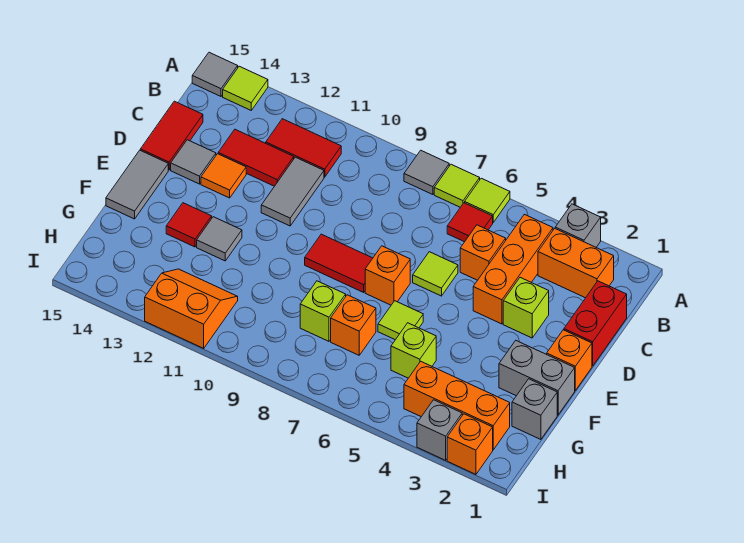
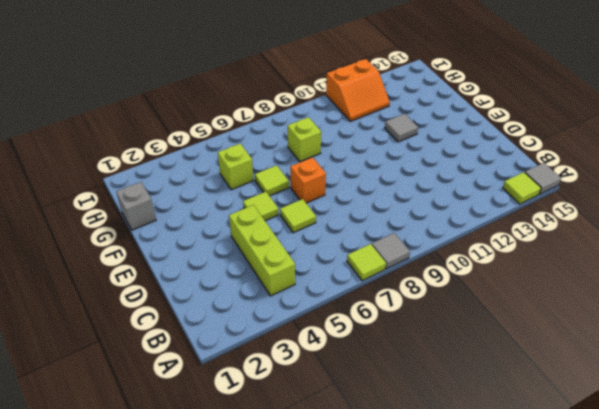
lime brick B4:D4 level 1 -> orange brick B4:D4 level 1
lime tile E5 level 1 -> lime tile A6 level 1
none -> grey brick A3 level 1
none -> orange brick B2:B3 level 1
none -> red tile B6 level 1
none -> red tile B11:B12 level 1

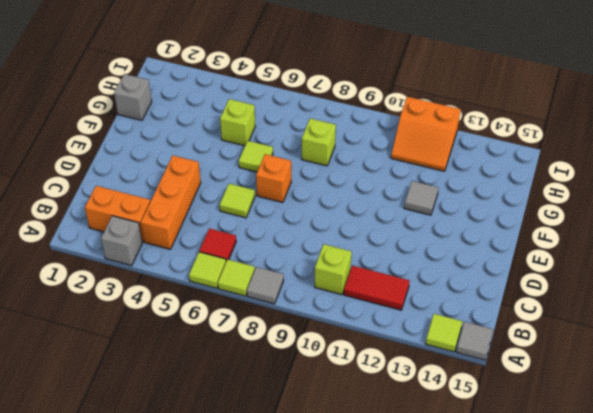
lime brick B10 level 1 -> lime brick D3 level 1
none -> red brick C1:D1 level 1
none -> orange brick C5 level 1
none -> grey tile C11:D11 level 1
none -> red tile C12:C13 level 1

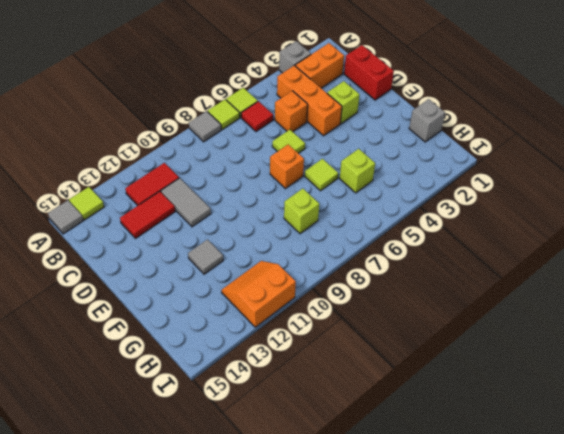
none -> red tile C15:D15 level 1
none -> orange tile D13 level 1
none -> grey tile D14 level 1
none -> orange brick E1 level 1

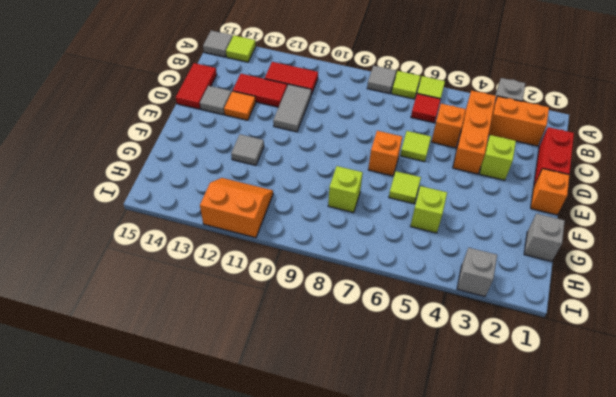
none -> red tile E8:E9 level 1
none -> grey tile E15:F15 level 1
none -> grey brick F1:F2 level 1
none -> red tile F13 level 1

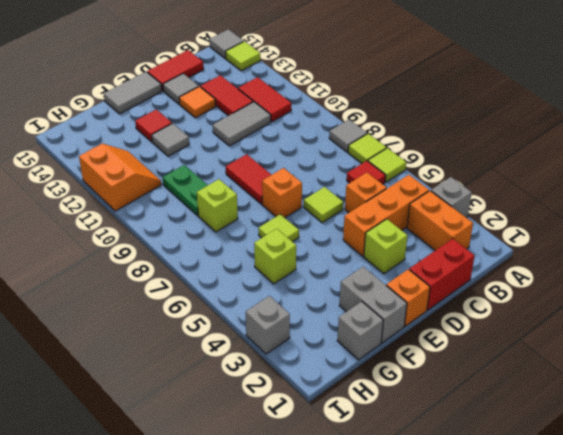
green plate G9:G10 level 1 -> none
none -> orange brick G7 level 1
none -> orange brick H2:H4 level 1
none -> orange brick I2 level 1

